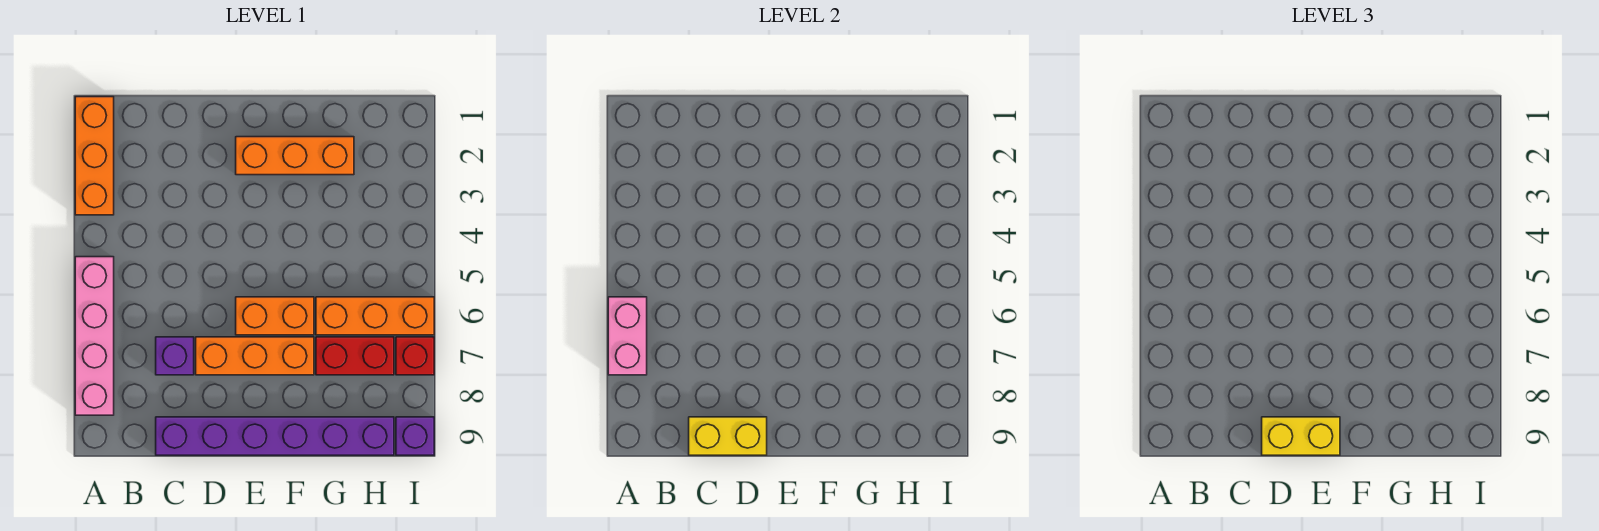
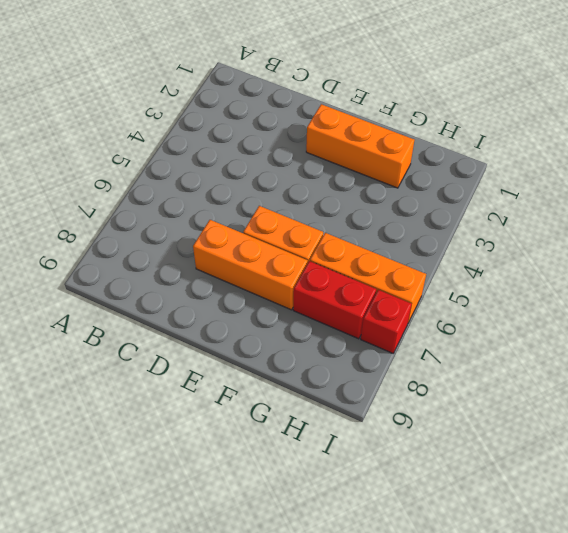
none -> orange brick A1:A3 level 1
none -> pink brick A5:A8 level 1
none -> purple brick C7 level 1

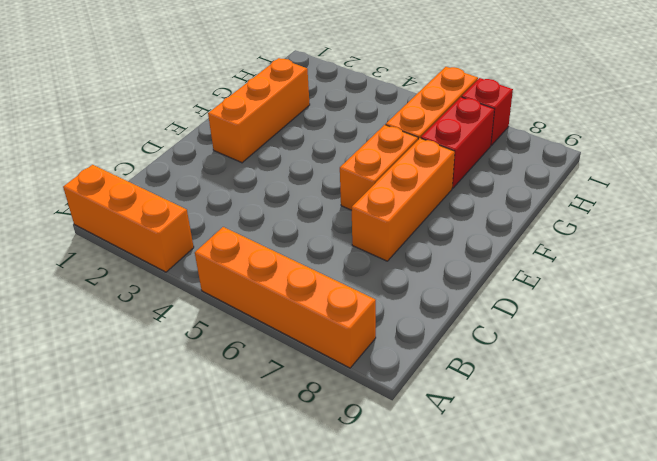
orange brick A5:A8 level 1 -> pink brick A5:A8 level 1
none -> purple brick C7 level 1
none -> purple brick C9:H9 level 1
none -> purple brick I9 level 1

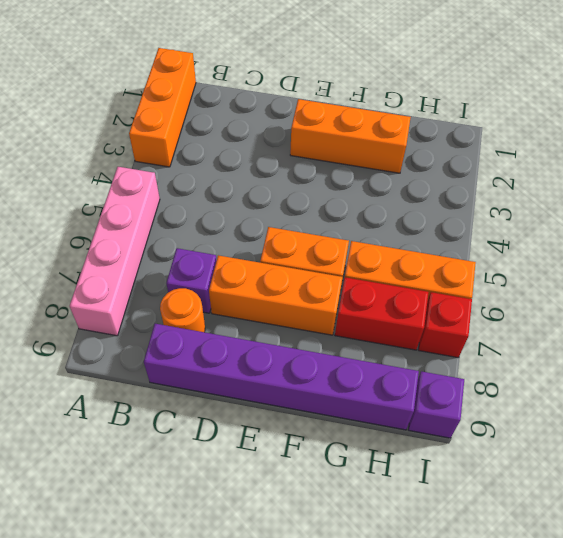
orange round brick C8 level 1 -> none
none -> pink brick A6:A7 level 2
none -> yellow brick C9:D9 level 2
none -> yellow brick D9:E9 level 3

